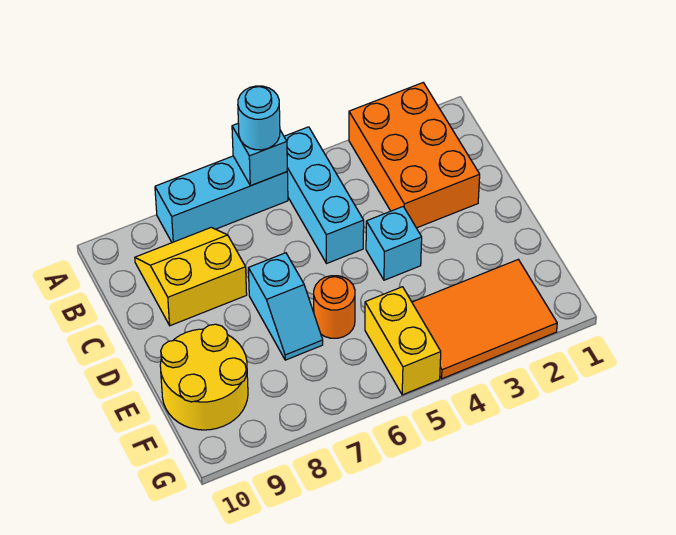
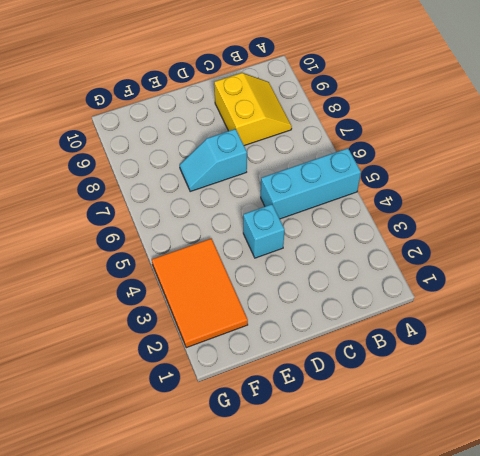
none -> orange brick A2:C3 level 1
none -> cyan brick A6:A8 level 1
none -> orange round brick E6 level 1

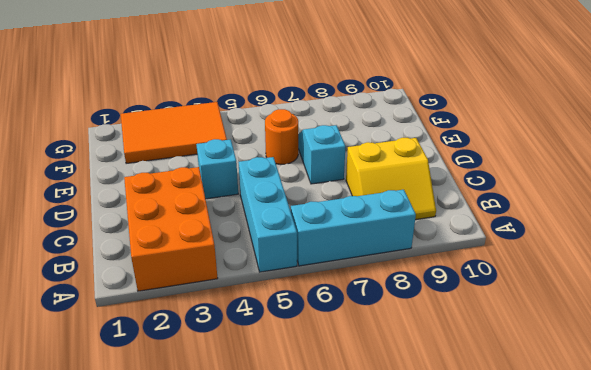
none -> yellow round brick E9:F10 level 1
none -> yellow brick F5:G5 level 1
none -> cyan brick A6 level 2

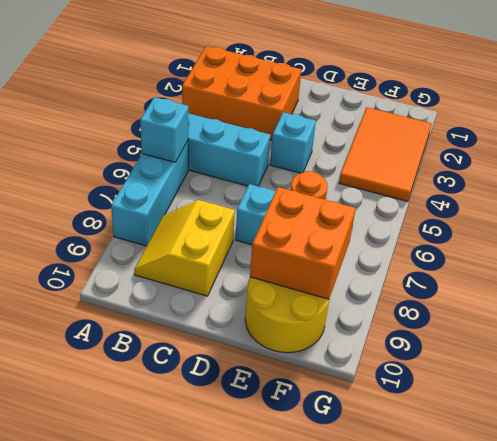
orange brick E8:F9 level 2 -> none
none -> yellow brick F5:G5 level 1
none -> cyan round brick A6 level 3

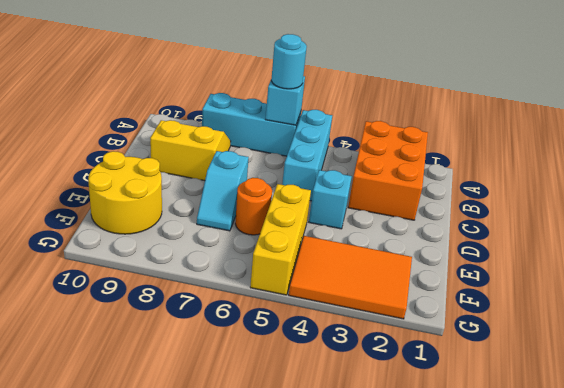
yellow brick E5:G5 level 1 -> yellow brick F5:G5 level 1

